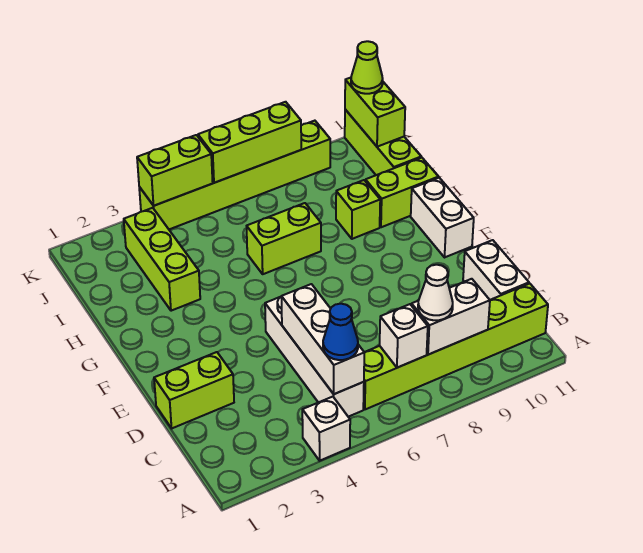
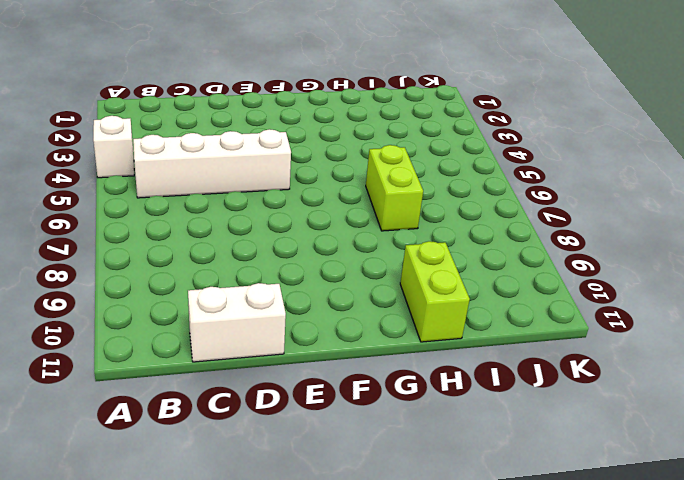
none -> lime brick B6:B11 level 1
none -> lime brick D1:D2 level 1
none -> white brick F11:G11 level 1

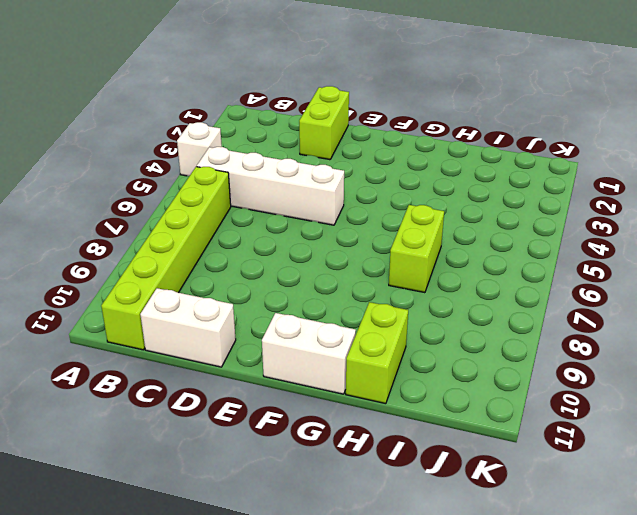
none -> lime brick H3:J3 level 1
none -> lime brick H9 level 1
none -> lime brick I11:K11 level 1

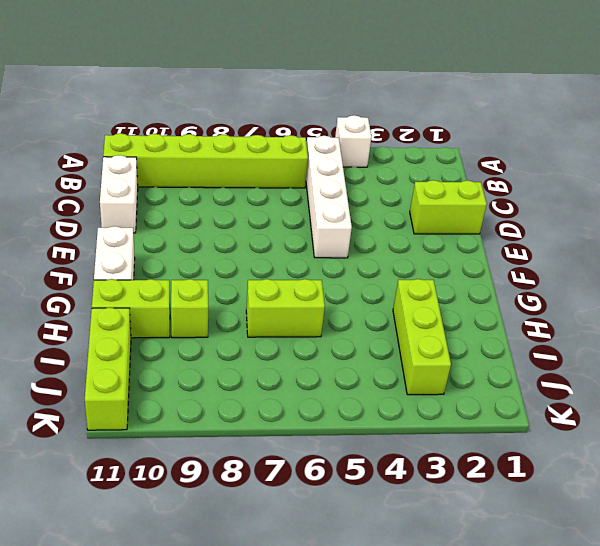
none -> lime brick K4:K9 level 1
none -> white brick B5:D5 level 2
none -> white brick B7 level 2

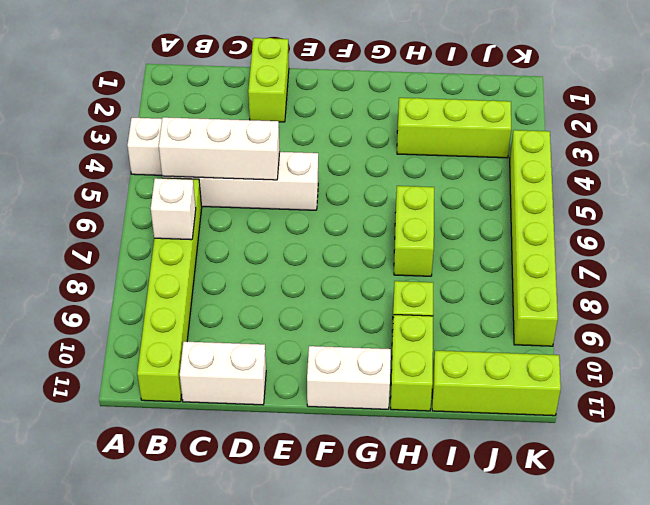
none -> white brick B8:B9 level 2
none -> lime brick J11:K11 level 2
none -> lime brick K4:K5 level 2

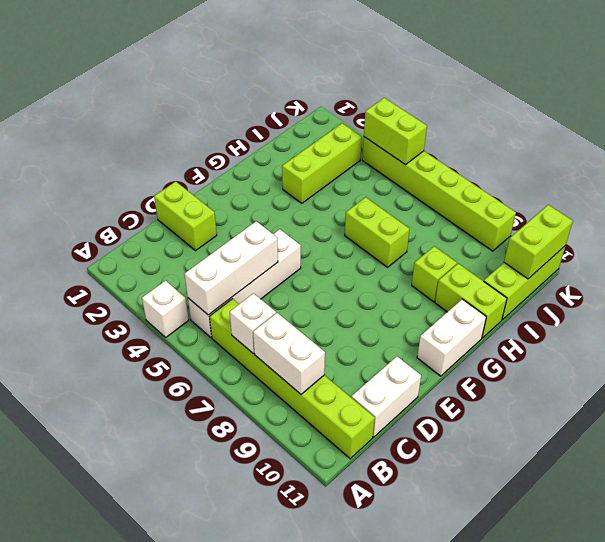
none -> lime brick K6:K8 level 2
none -> blue cone B5 level 3
none -> white cone B8 level 3

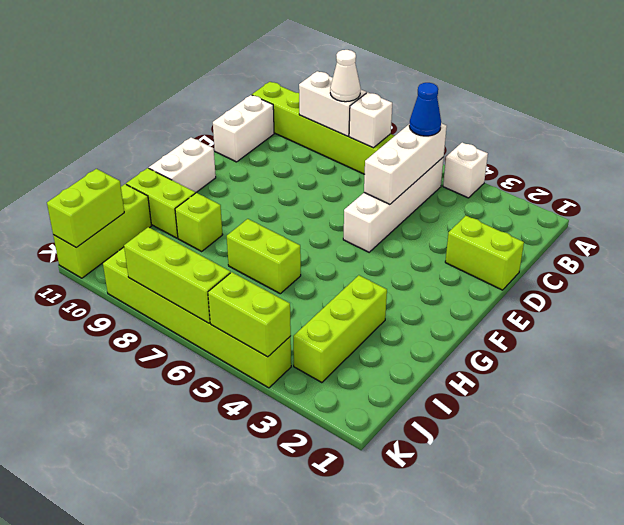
none -> lime cone K11 level 3

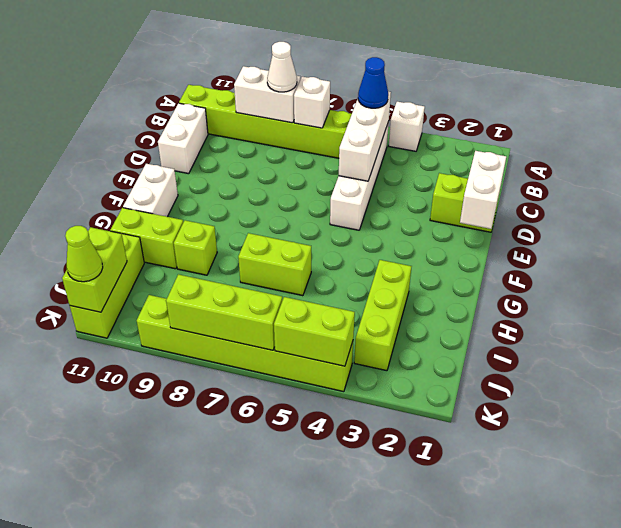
white brick D1:E1 level 2 -> none

